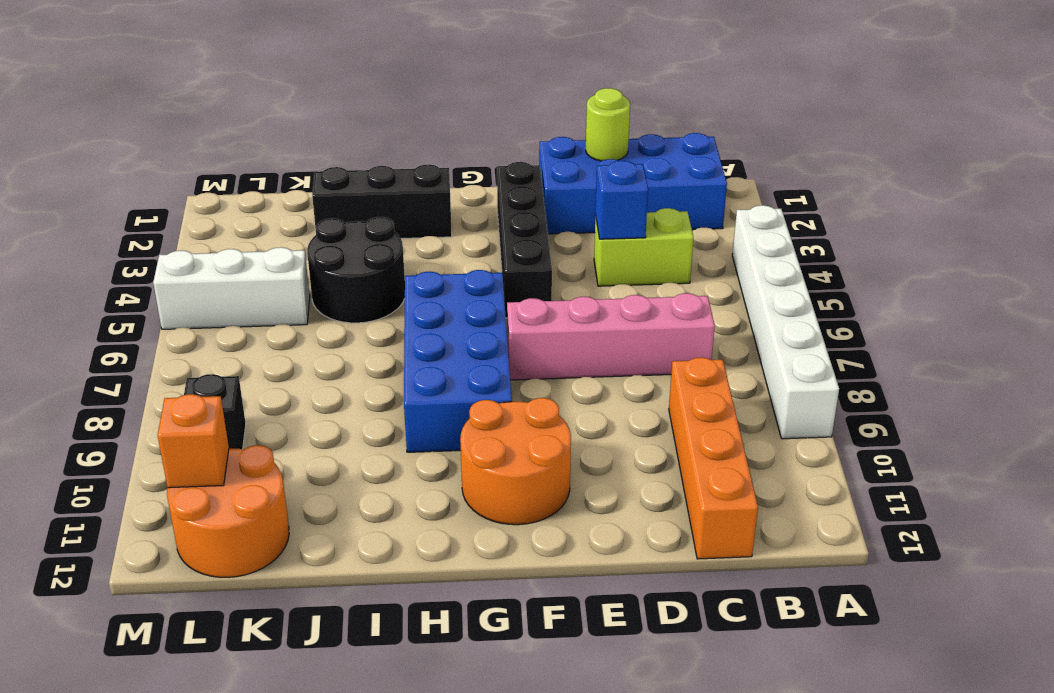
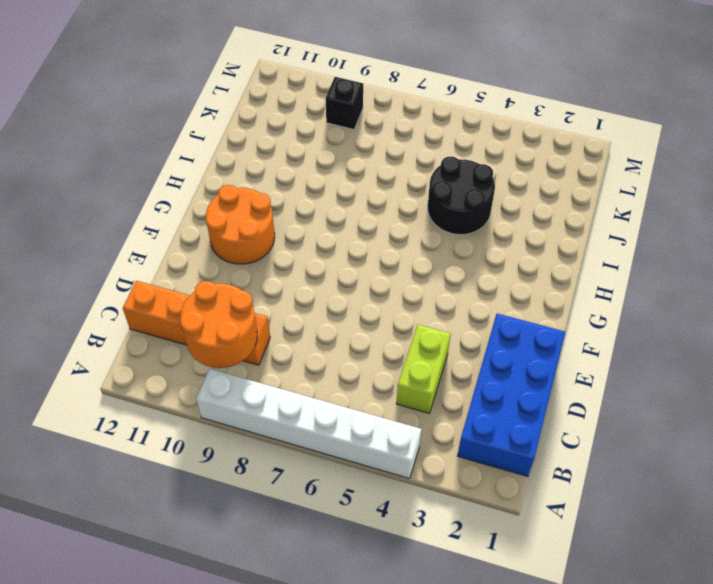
orange round brick B9:C10 level 2 -> orange round brick K11:L12 level 1
none -> pink brick C7:F7 level 1
none -> black brick F2:F5 level 1
none -> blue brick G6:H9 level 1

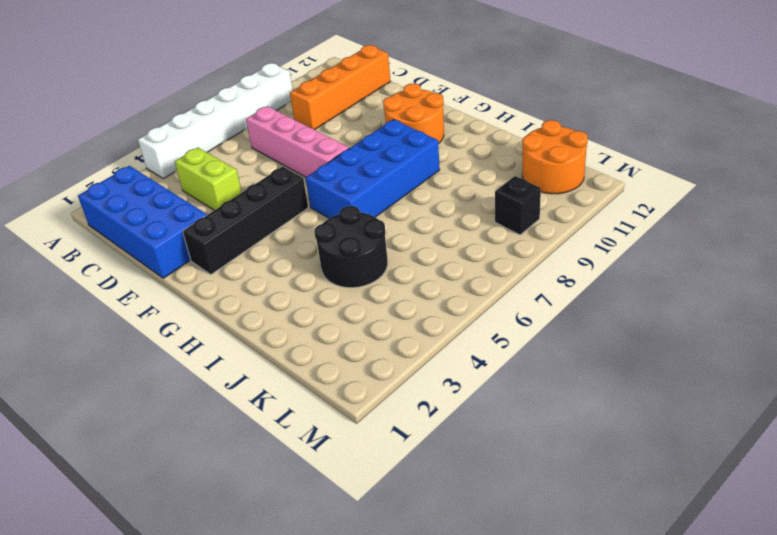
none -> black brick H2:J2 level 1
none -> white brick K5:M5 level 1
none -> lime round brick D1 level 2

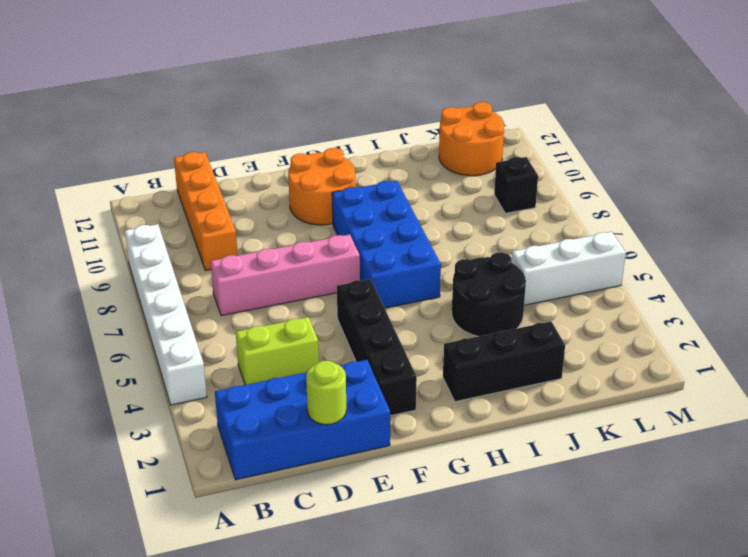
none -> blue brick D4 level 2
none -> orange brick L11 level 2

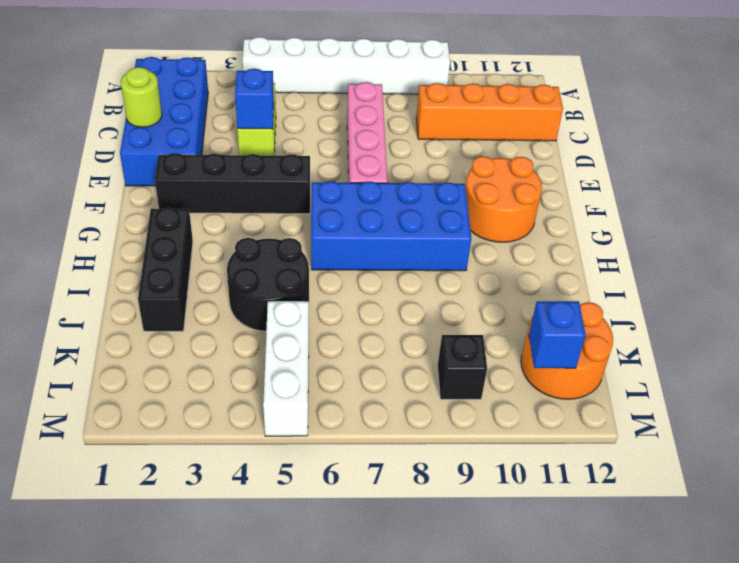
blue brick L11 level 2 -> orange brick L11 level 2

